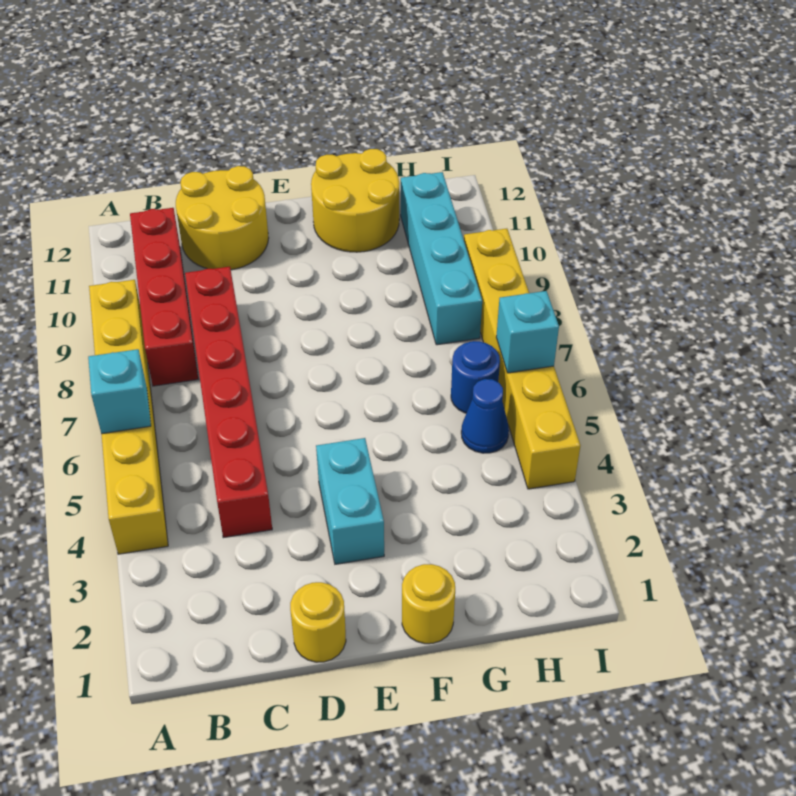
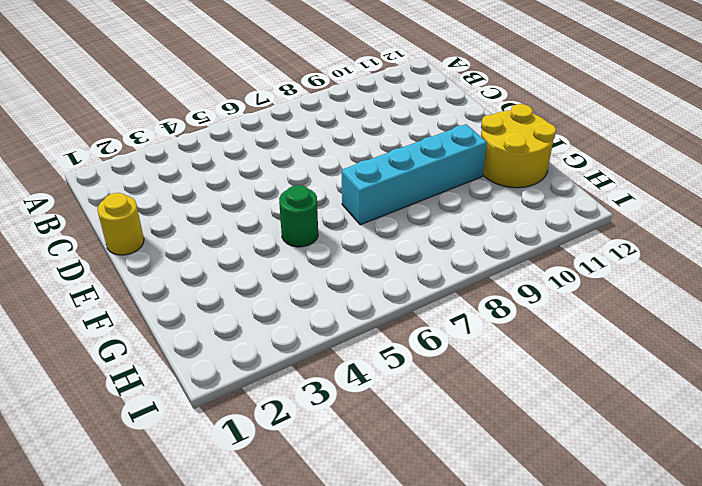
green round brick F5 level 1 -> none
cyan brick F7:F10 level 1 -> cyan brick H8:H11 level 1
none -> yellow brick A4:A9 level 1
none -> red brick B8:B11 level 1
none -> red brick C4:C9 level 1

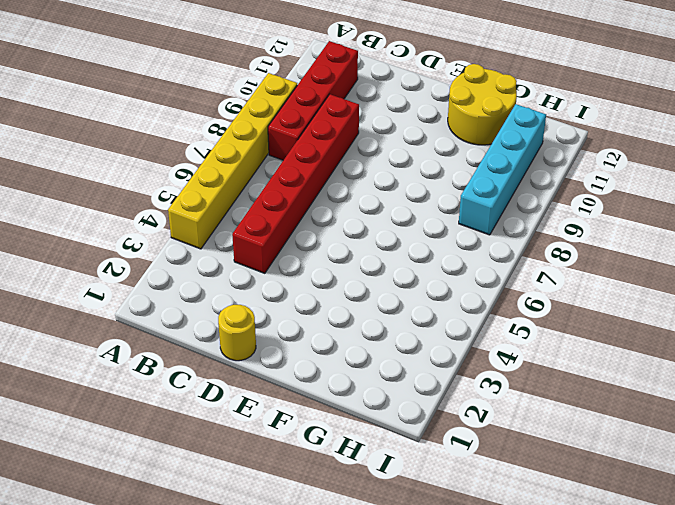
none -> yellow round brick C11:D12 level 1
none -> cyan brick E3:E4 level 1
none -> yellow round brick F1 level 1

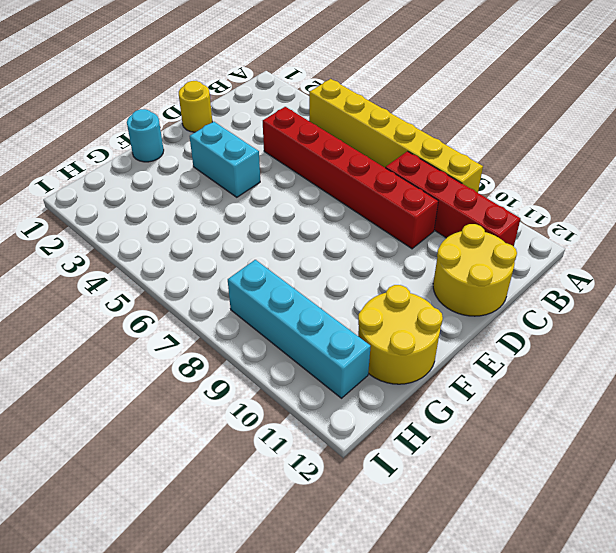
cyan round brick F1 level 1 -> yellow round brick F1 level 1
none -> blue cone H5 level 1
none -> blue round brick H6 level 1
none -> yellow brick I4:I9 level 1

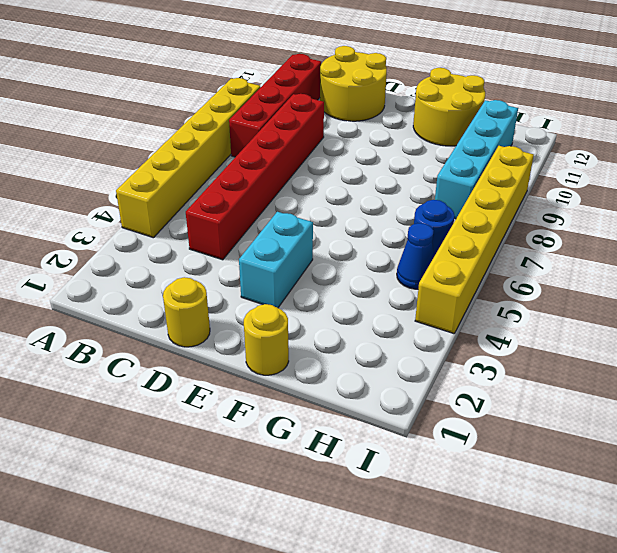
none -> cyan brick A6 level 2
none -> cyan brick I6 level 2

